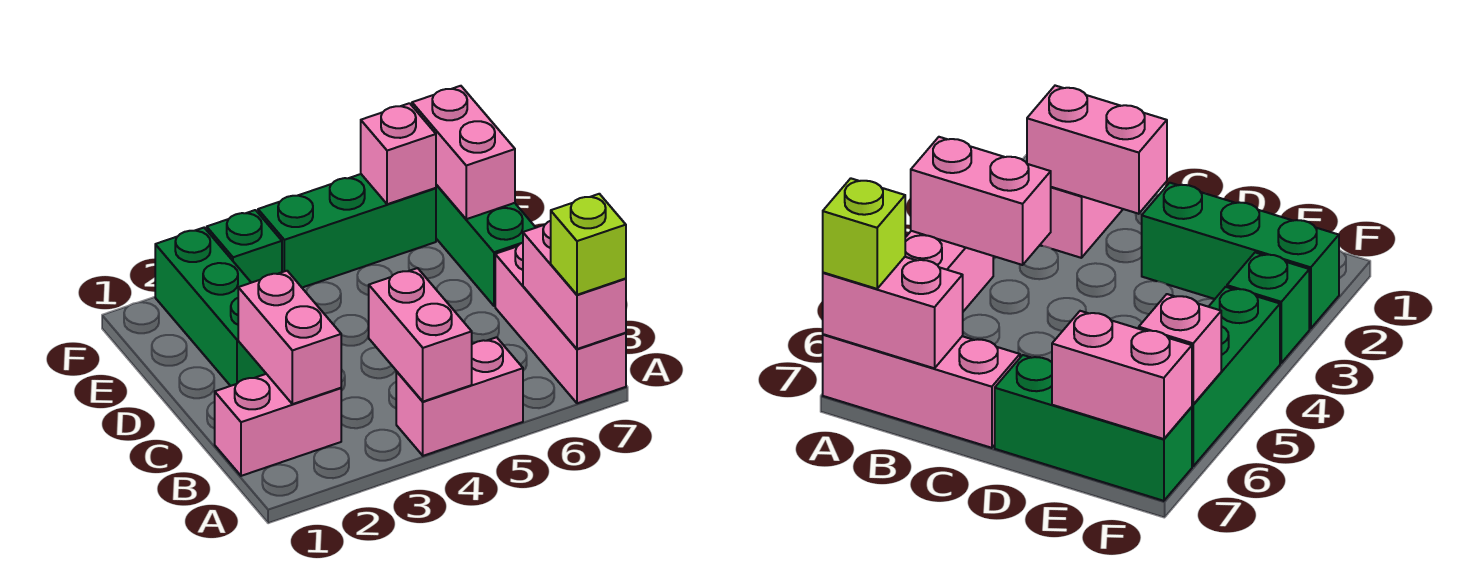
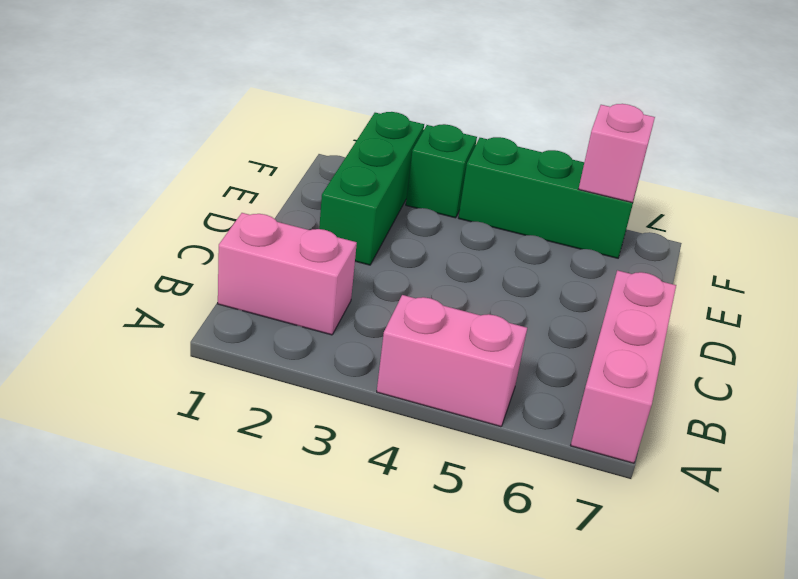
none -> green brick D7:F7 level 1
none -> pink brick A4:B4 level 2
none -> pink brick A7:B7 level 2

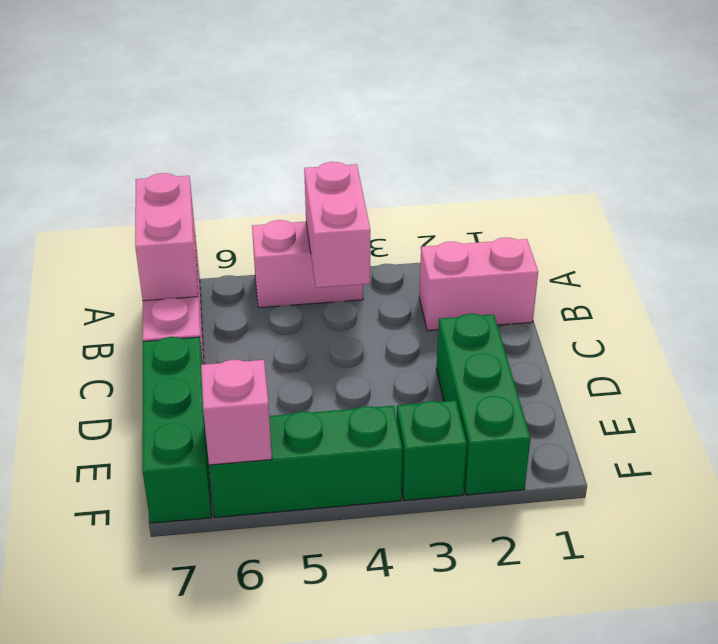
none -> pink brick B2:C2 level 2
none -> pink brick E7:F7 level 2
none -> lime brick A7 level 3

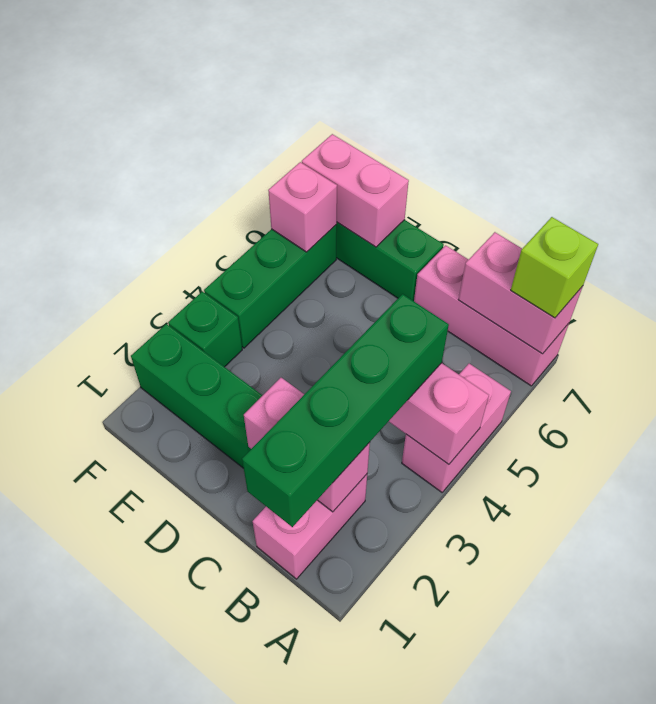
green brick B1:B4 level 3 -> none

